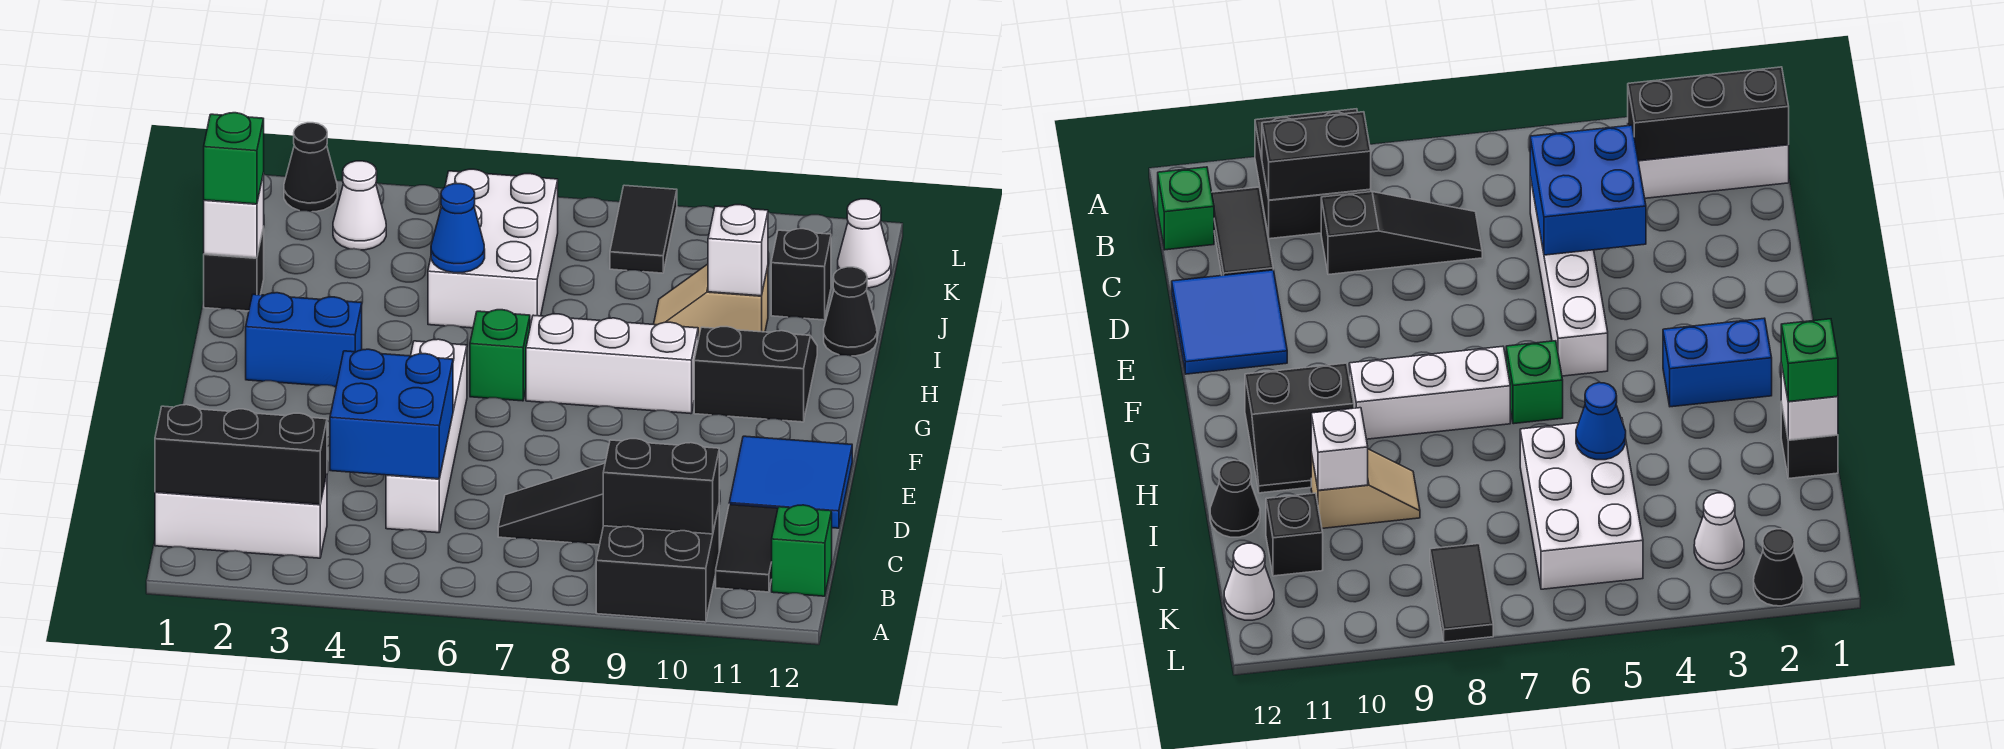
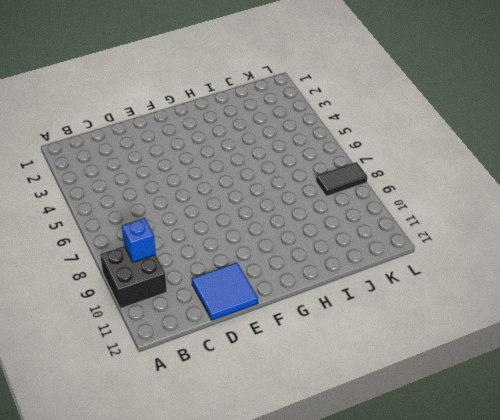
blue brick B9 level 2 -> black brick B9:B10 level 2
none -> white brick B1:B3 level 1
none -> black tile B11:C11 level 1
none -> green brick B12 level 1

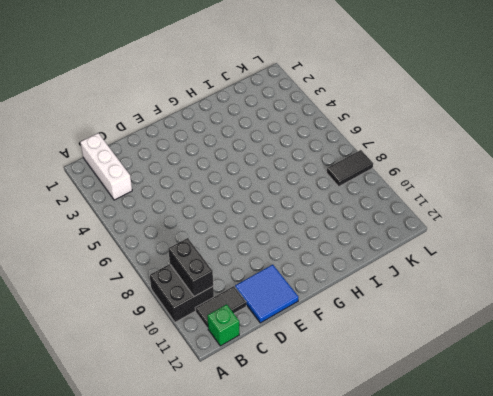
none -> white brick C5:F5 level 1
none -> black slope C7:C9 level 1 top 9
none -> blue brick G2:G3 level 1

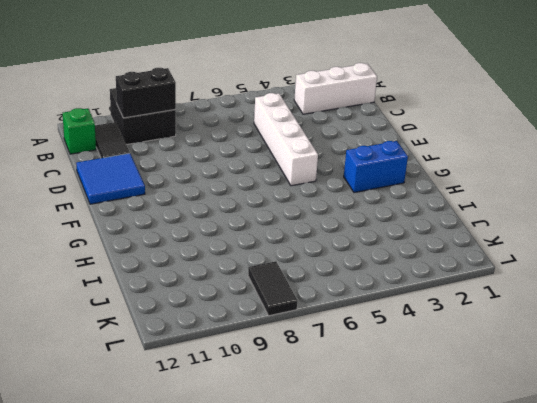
none -> black slope C7:C9 level 1 top 9
none -> green brick G6 level 1
none -> white brick G7:G9 level 1

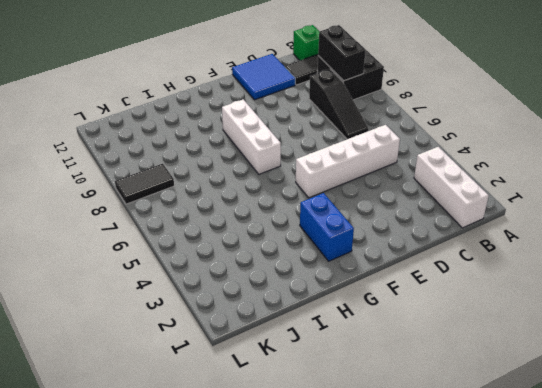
none -> green brick G6 level 1
none -> black slope G10:H11 level 1 top G
none -> black brick I1 level 1

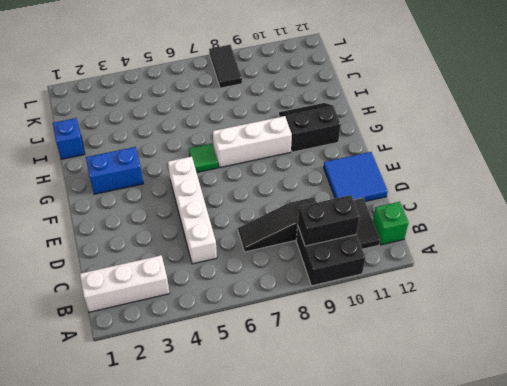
green tile G6 level 1 -> green brick G6 level 1
blue brick I1 level 1 -> black brick I1 level 1
none -> white brick I5:K6 level 1
none -> tan slope I9:I10 level 1 top 10
none -> black cone I12 level 1

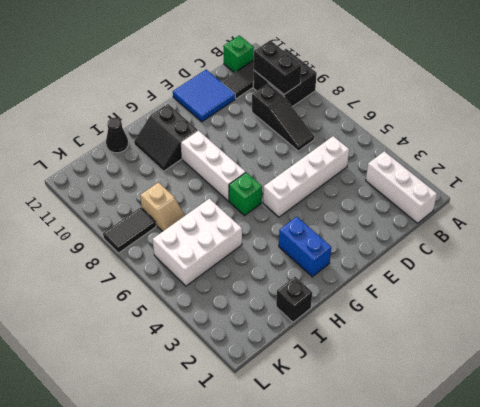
tan slope J7:J8 level 1 top 8 -> tan slope I9:I10 level 1 top 10
none -> black brick J11 level 1
none -> white cone K3 level 1
none -> white cone K12 level 1

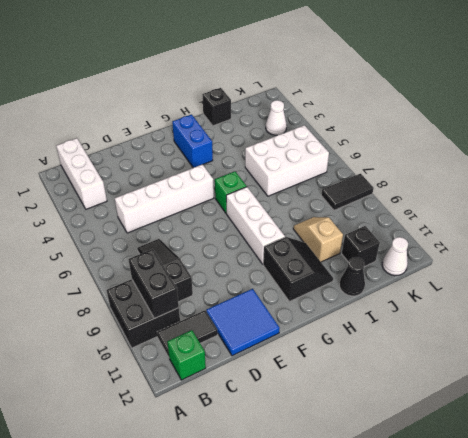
none -> black cone L2 level 1
none -> black brick B1:B3 level 2
none -> blue brick C4:D5 level 2

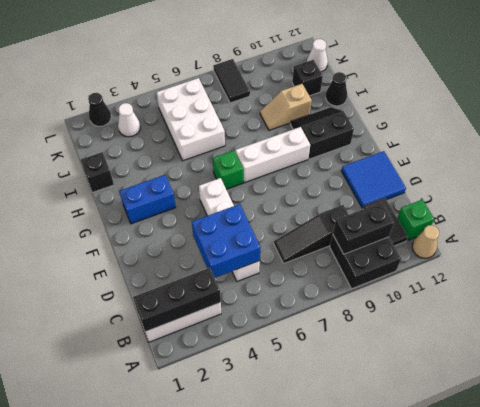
tan cone A12 level 1 -> none
none -> white brick I1 level 2
none -> blue cone I5 level 2
none -> white brick I10 level 2

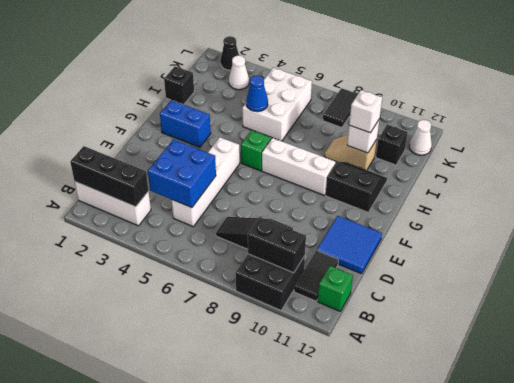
white brick I10 level 3 -> white brick I1 level 2
none -> black cone I12 level 1
none -> green brick I1 level 3

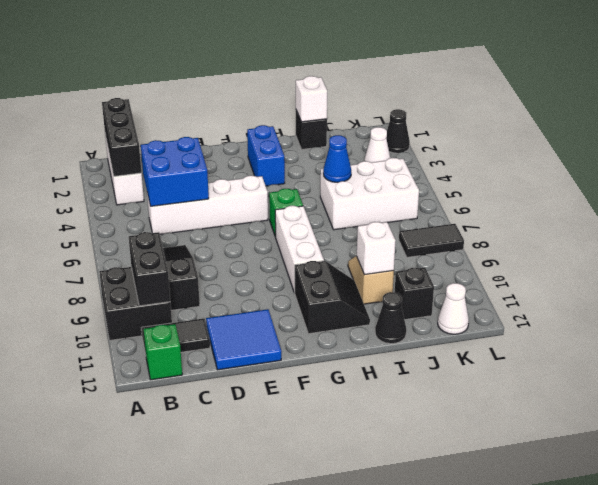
none -> green brick I1 level 3

